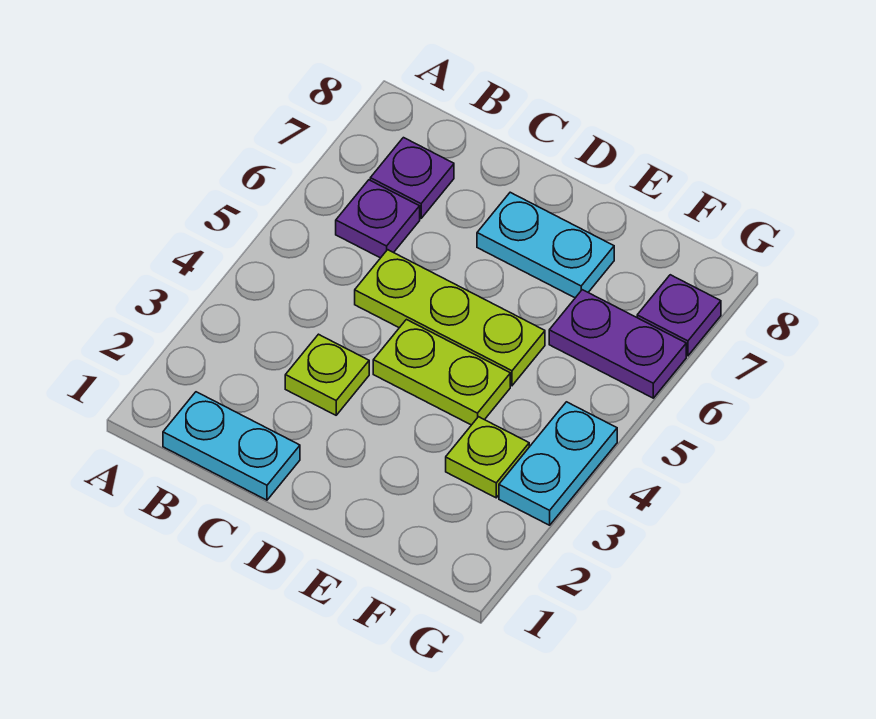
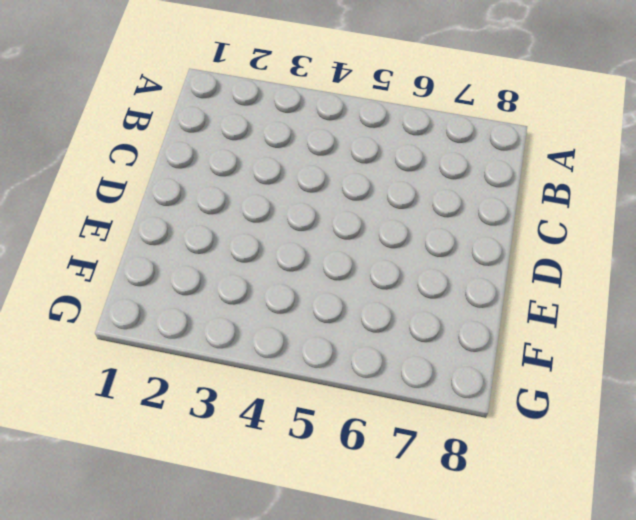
none -> cyan plate B1:C1 level 1
none -> purple plate B6 level 1

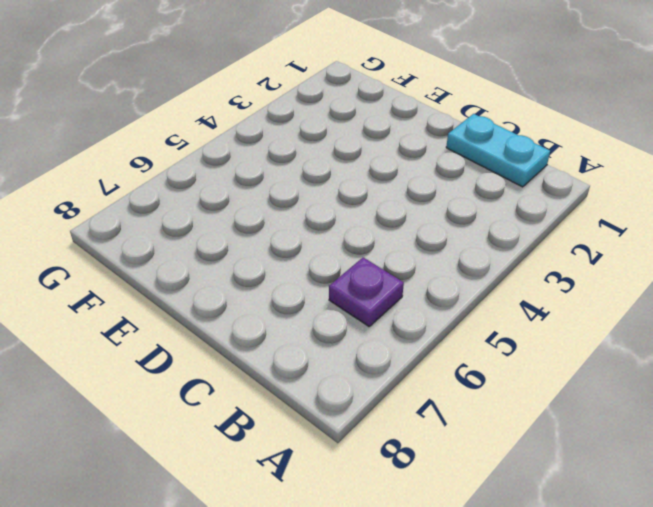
none -> purple plate B7 level 1
none -> lime plate C3 level 1

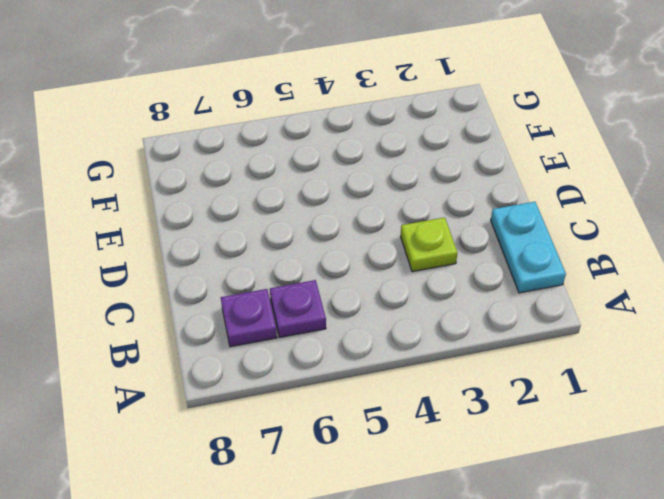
none -> lime plate C5:E5 level 1
none -> lime plate D4:E4 level 1

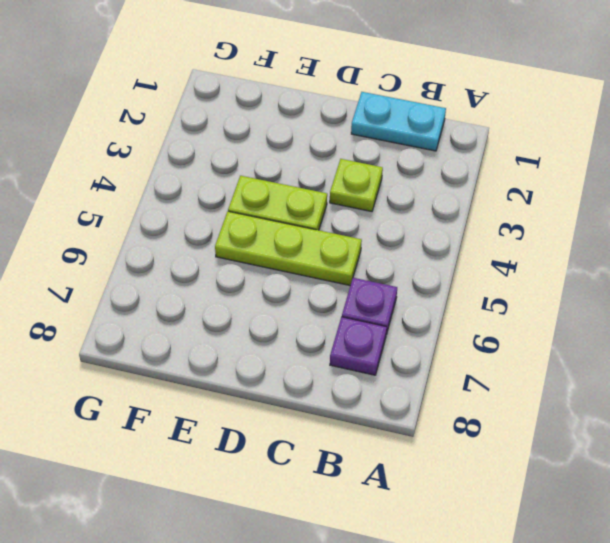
none -> cyan plate D7:E7 level 1
none -> lime plate F3 level 1

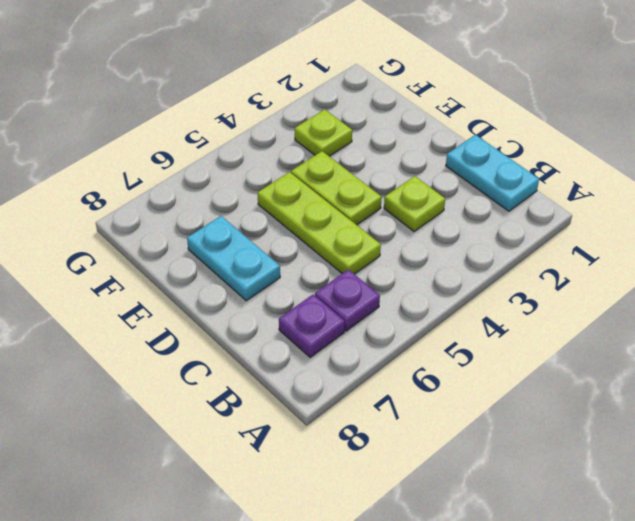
none -> purple plate F6:G6 level 1
none -> cyan plate G3:G4 level 1

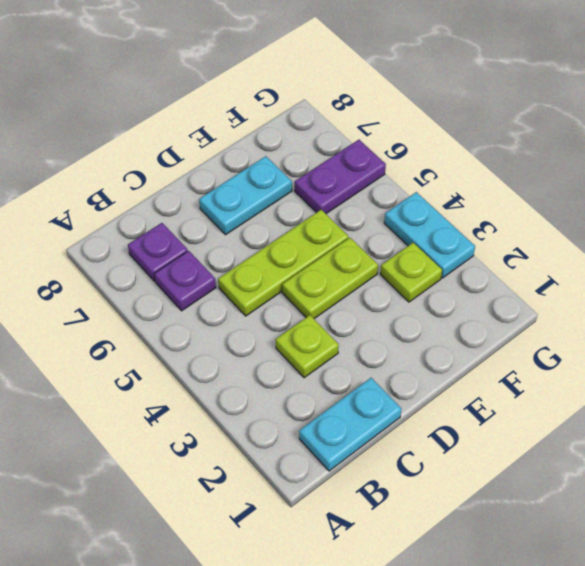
none -> purple plate G7 level 1

